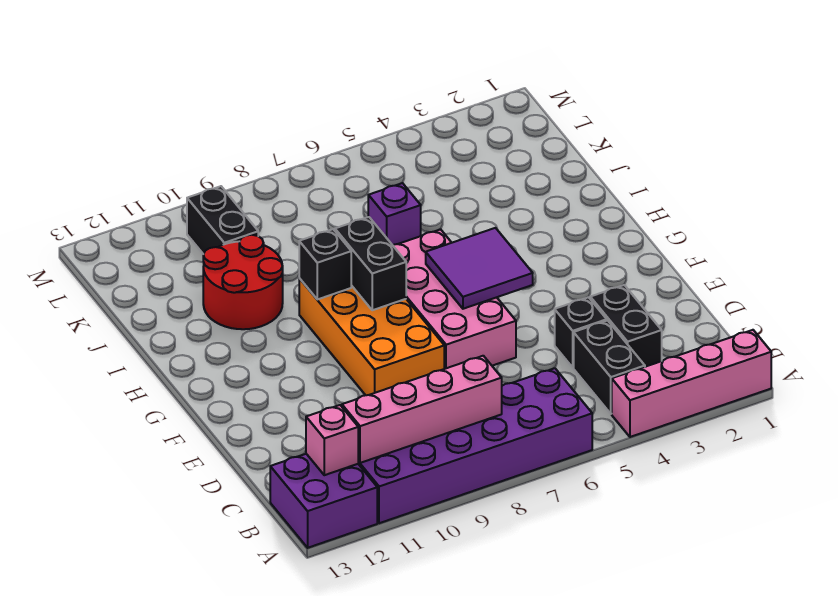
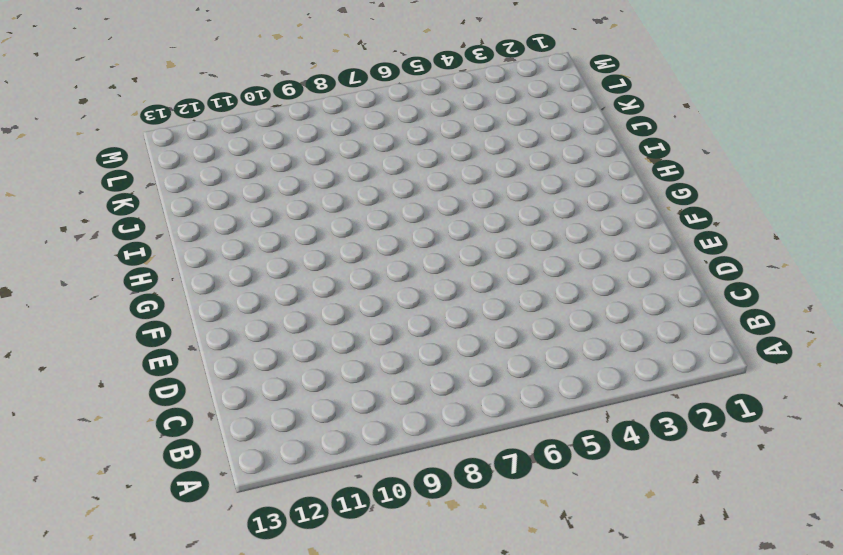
none -> pink brick A1:A4 level 1
none -> purple brick A6:B11 level 1
none -> purple brick A12:B13 level 1

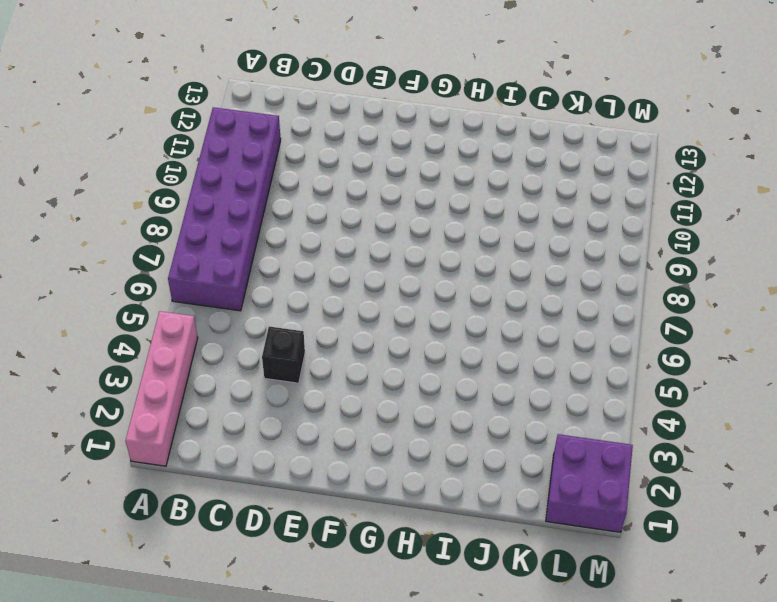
purple brick L1:M2 level 1 -> purple brick A12:B13 level 1
none -> black brick B4:C4 level 1
none -> black brick C3:D3 level 1
none -> pink brick E6:H7 level 1

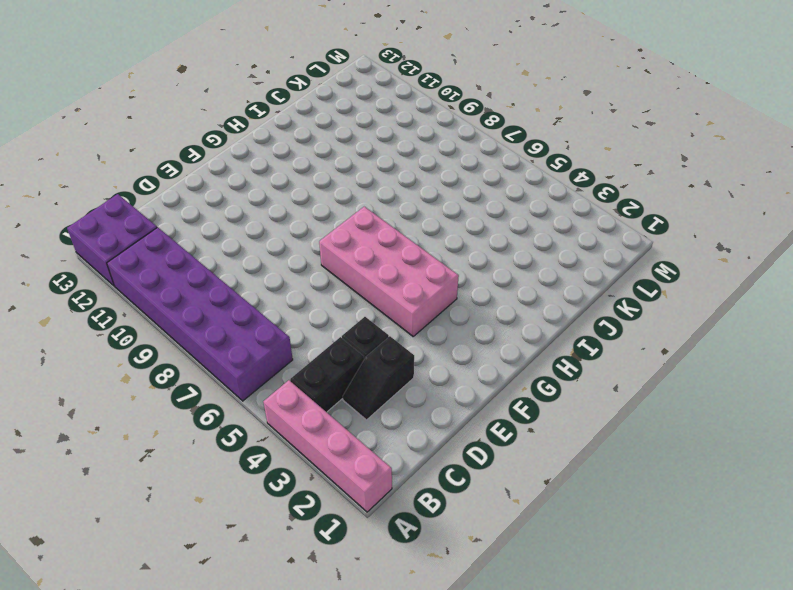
black slope C3:D3 level 1 top D -> black brick C3:D3 level 1
pink brick F4:G7 level 1 -> pink brick E6:H7 level 1
none -> orange brick E8:H9 level 1
none -> red round brick I10:J11 level 1
none -> purple brick J6 level 1

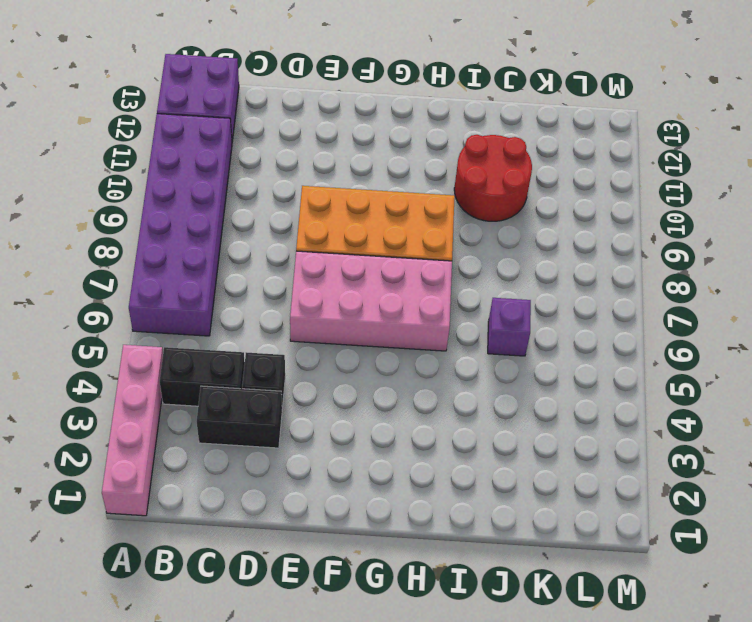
none -> black brick K10:L10 level 1
none -> pink brick B8:B11 level 2
none -> pink brick B12 level 2

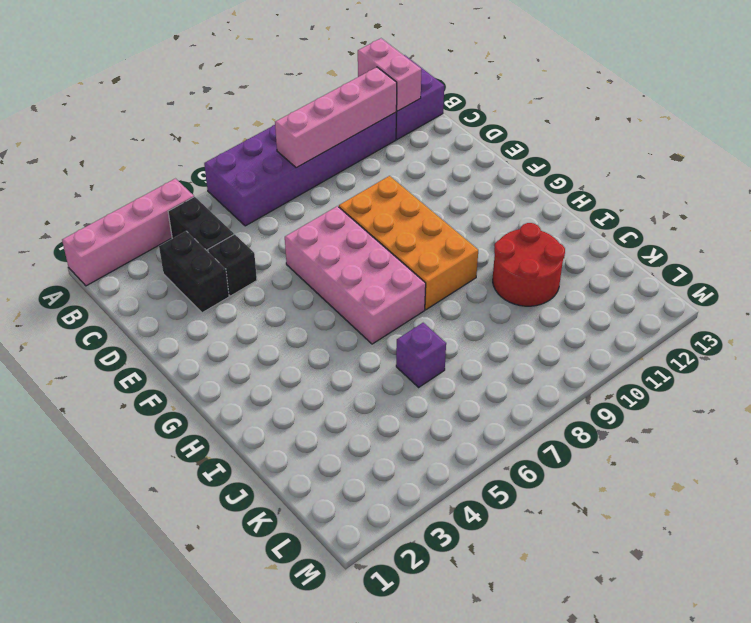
pink brick A12:B12 level 2 -> pink brick B12 level 2
none -> black brick K10:L10 level 1
none -> purple tile F5:G6 level 2
none -> black brick G8:H8 level 2

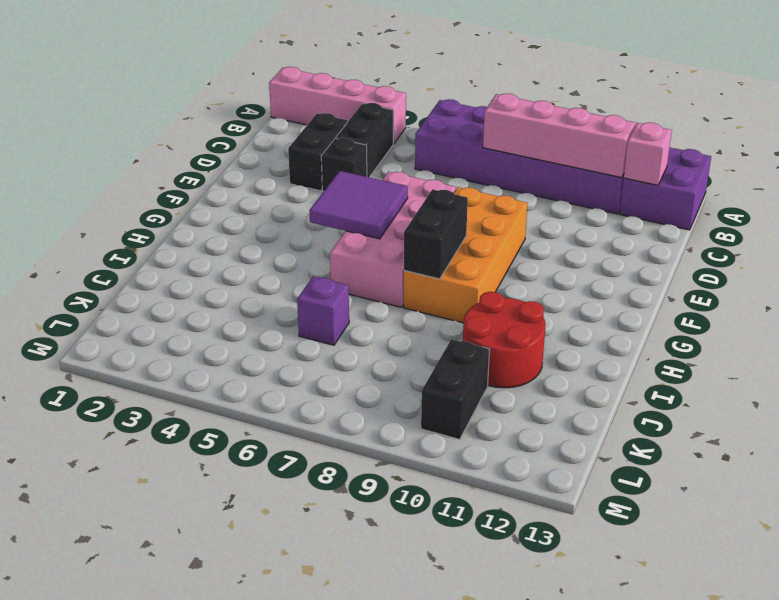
none -> black brick H9 level 2

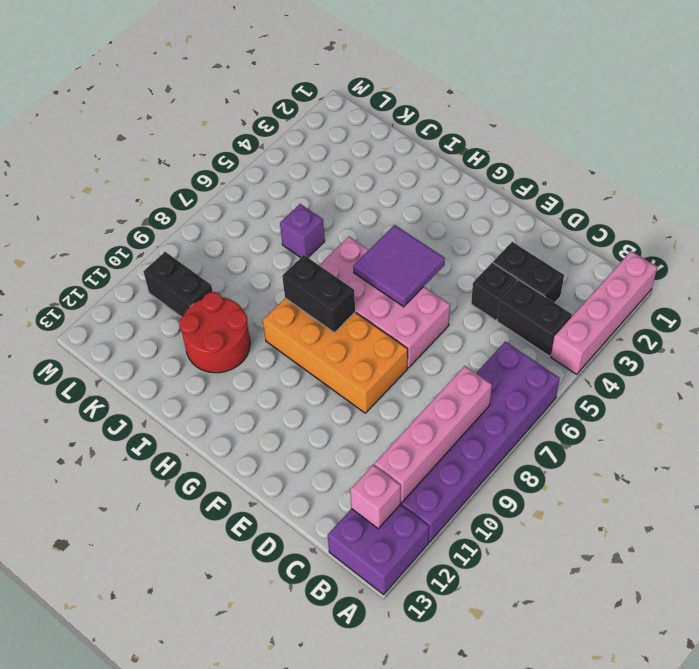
none -> black brick H9 level 2

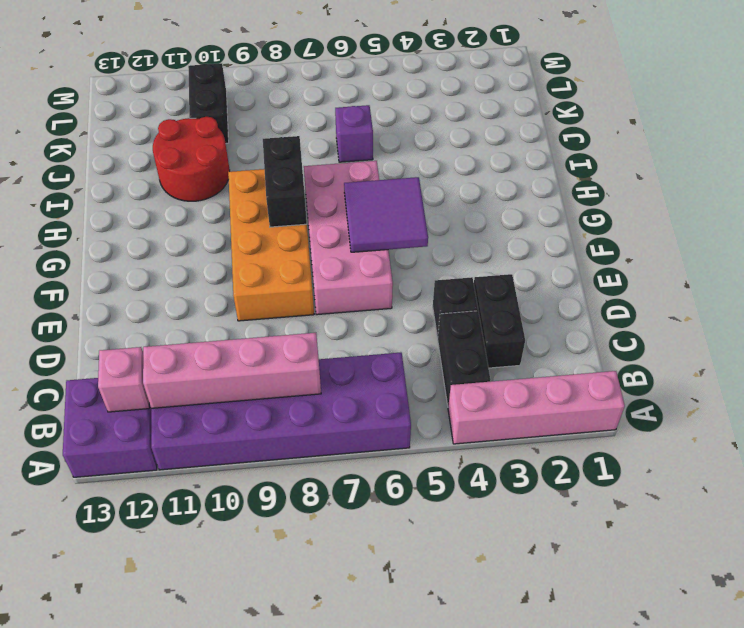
none -> black brick H9 level 2

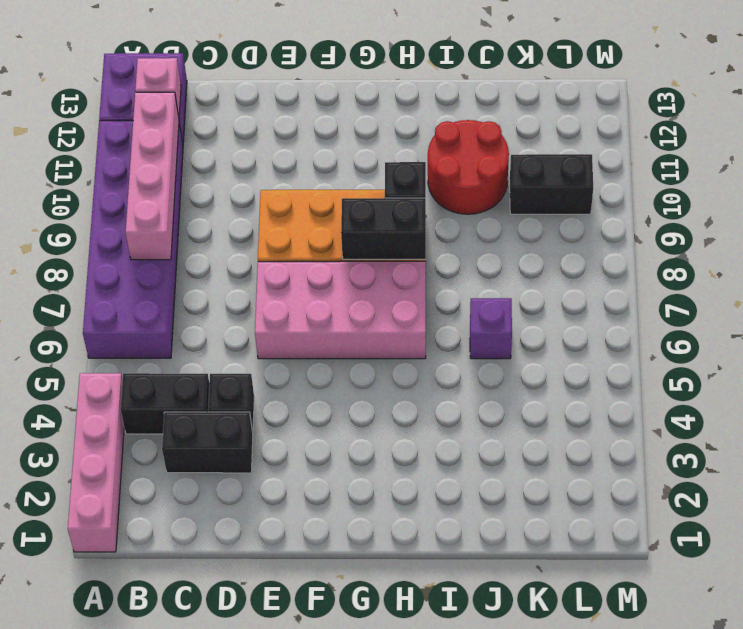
none -> purple tile F5:G6 level 2

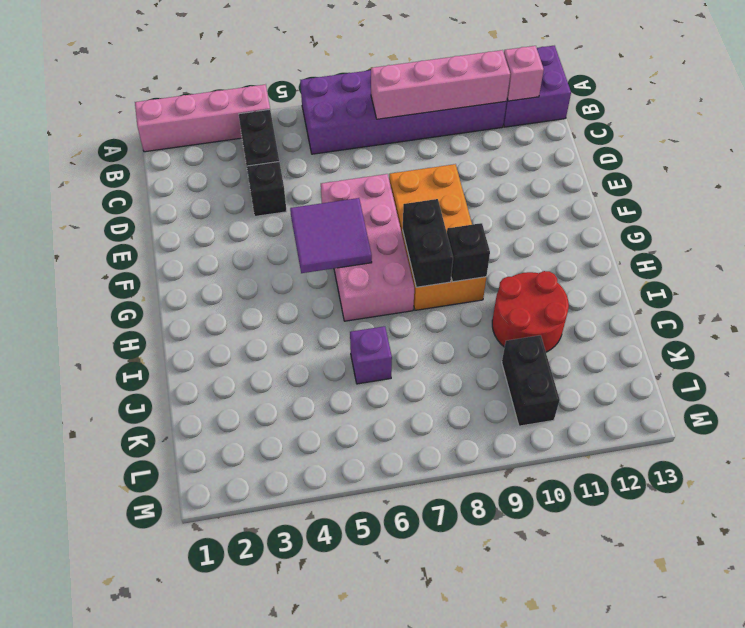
none -> black brick C3:D3 level 1

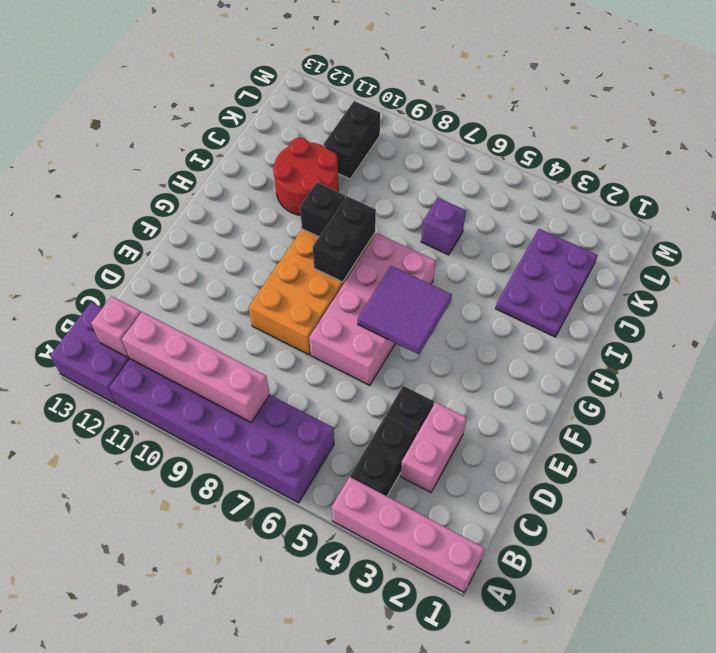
pink brick C3:D3 level 1 -> black brick C3:D3 level 1
purple plate I2:K3 level 1 -> none

